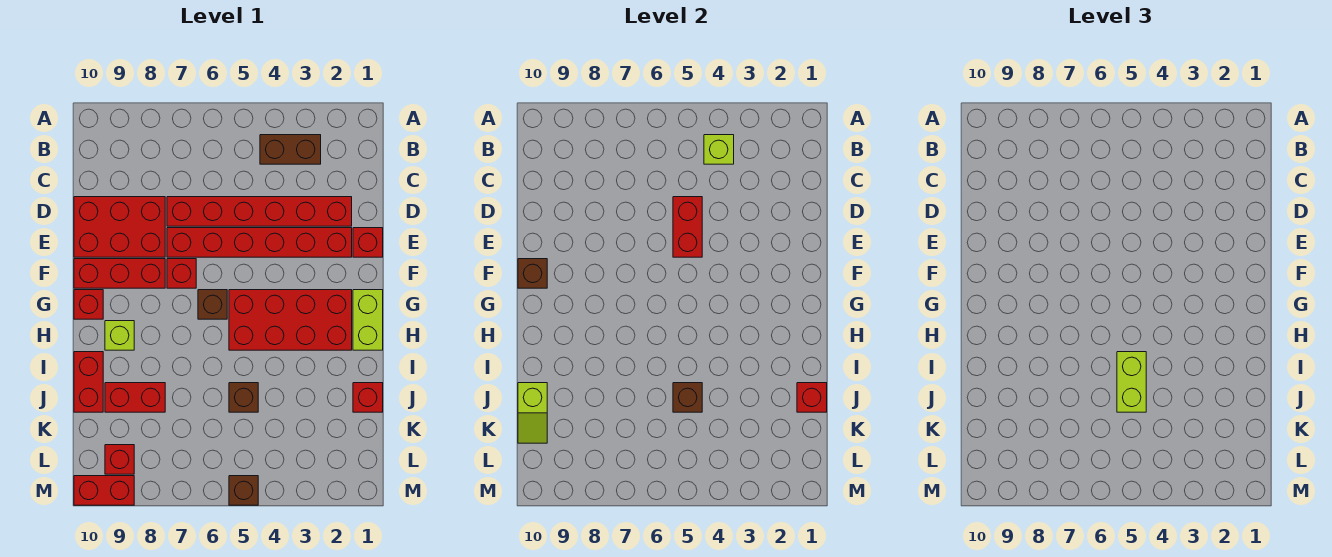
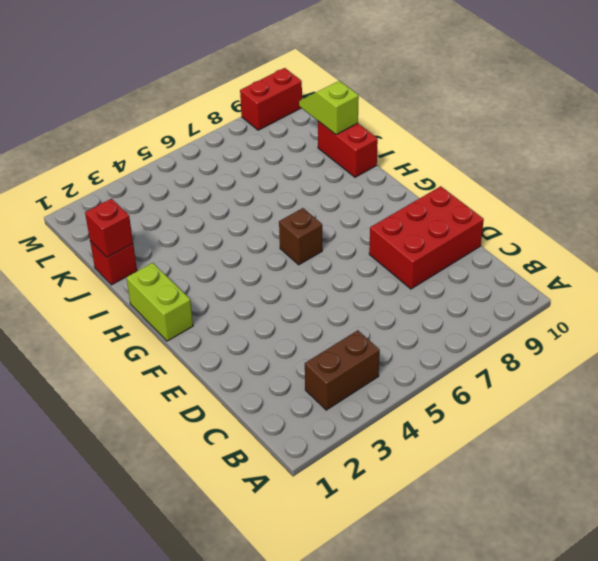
none -> red brick D2:D7 level 1
none -> red brick E1 level 1
none -> red brick E2:E7 level 1

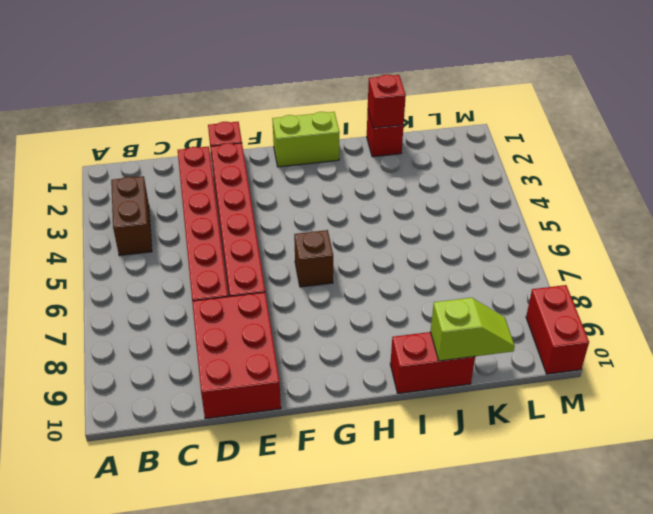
none -> red brick F7 level 1
none -> red brick F8:F10 level 1
none -> red brick G2:H5 level 1

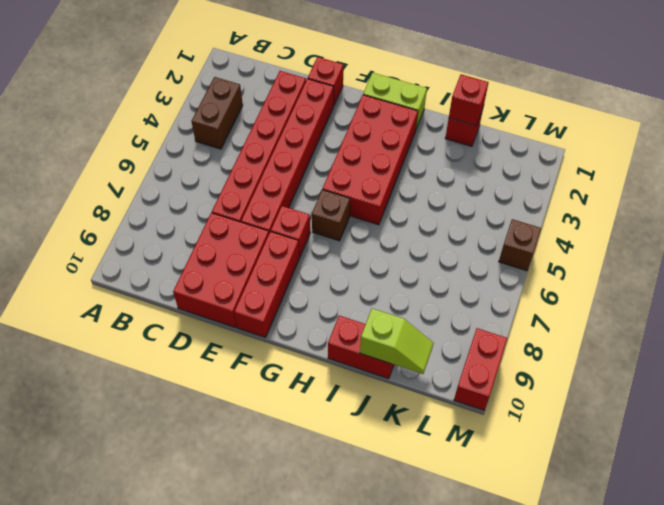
none -> red brick G10 level 1
none -> lime brick H9 level 1
none -> brown brick J5 level 1

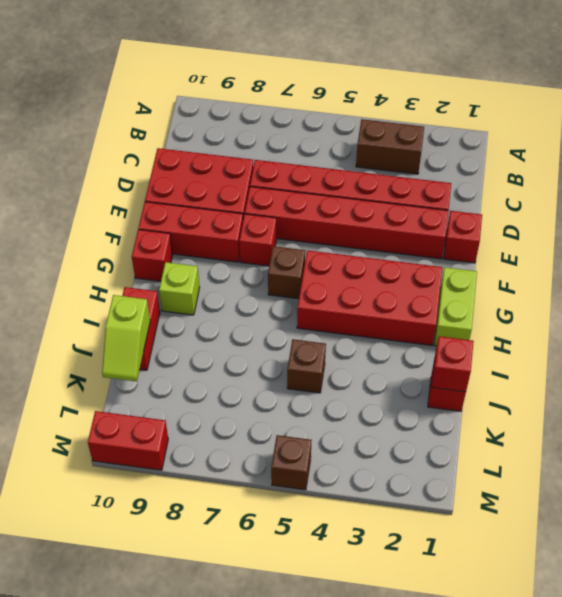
none -> red brick J8:J9 level 1
none -> red brick L9 level 1
none -> lime brick B4 level 2

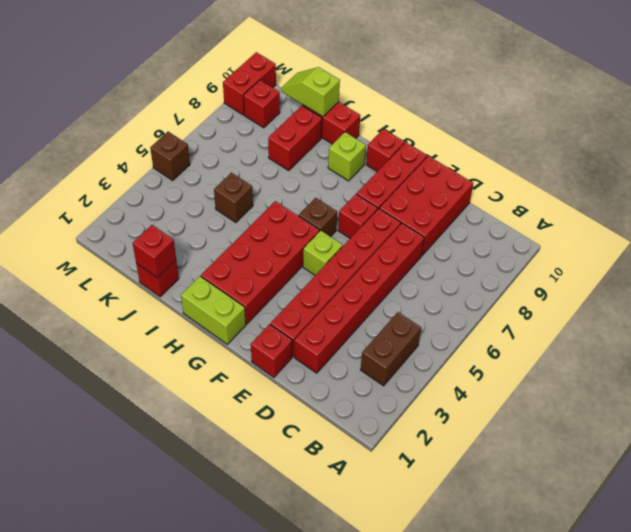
lime brick F5 level 1 -> lime brick B4 level 2
none -> red brick D5:E5 level 2
none -> brown brick F10 level 2
none -> brown brick J5 level 2

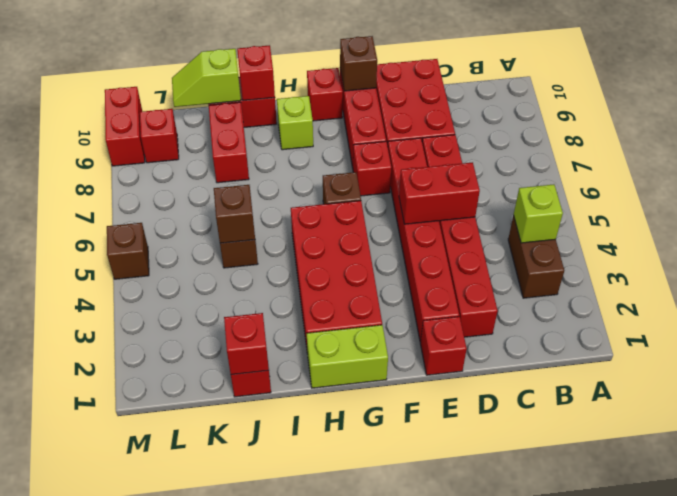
red brick I10 level 2 -> none
none -> lime brick I5:J5 level 3

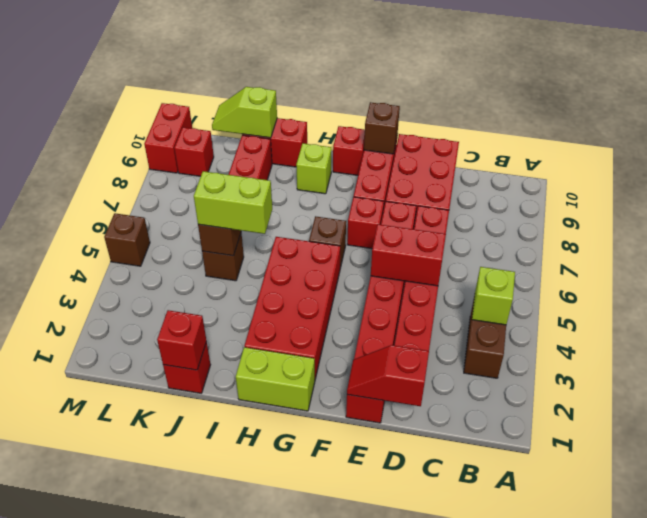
red slope D1:E1 level 2 top D -> none

